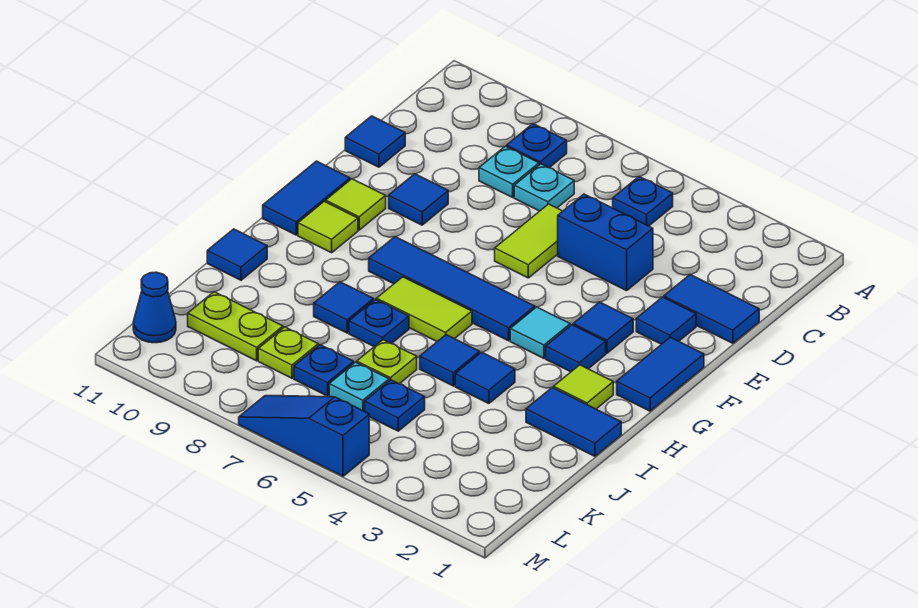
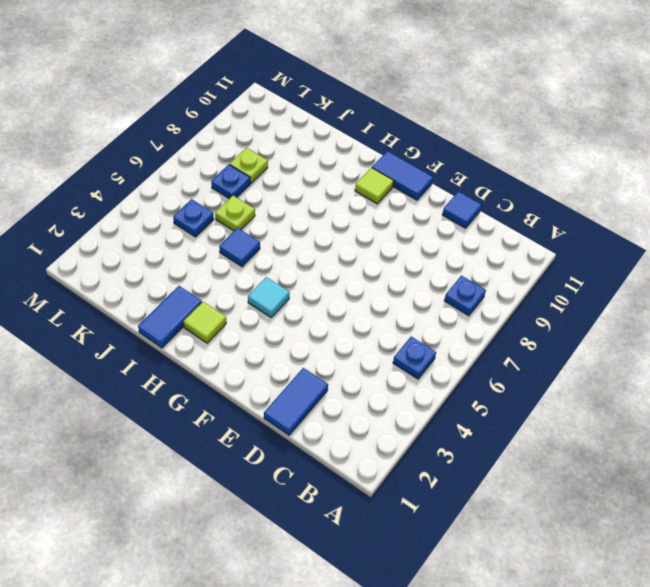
none -> cyan plate C7 level 1
none -> cyan plate C8 level 1
none -> blue brick D4:D5 level 1
none -> lime tile D6:E6 level 1

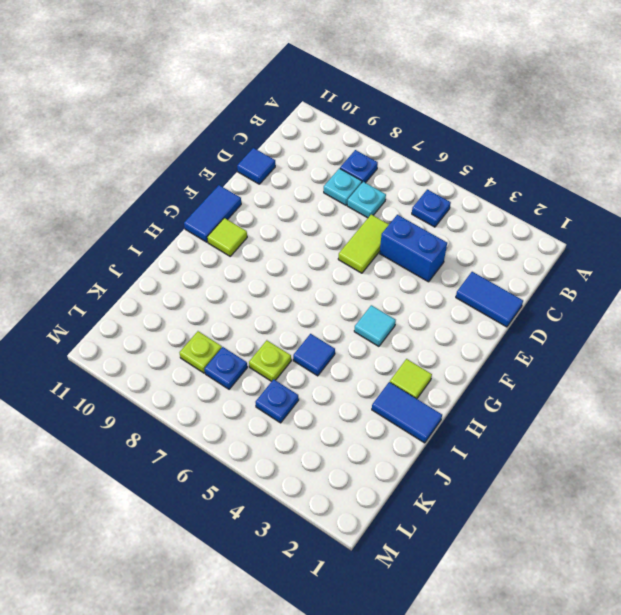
none -> blue tile E2 level 1
none -> blue tile E9 level 1
none -> blue tile F1:G1 level 1
none -> blue tile F3 level 1

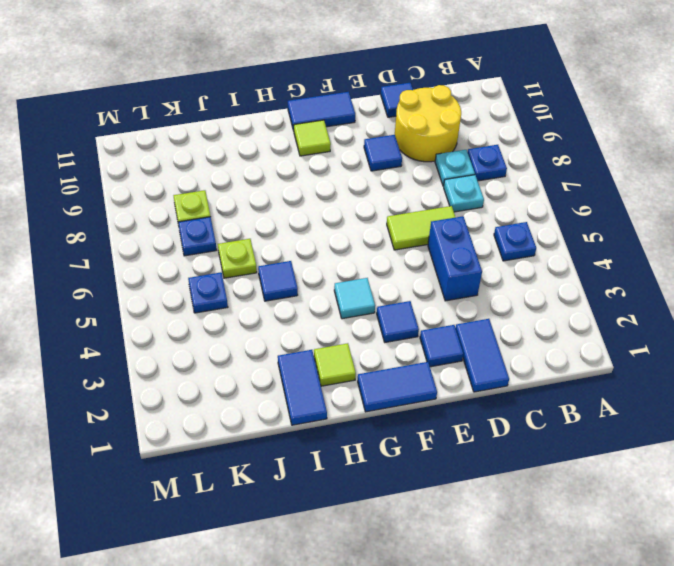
yellow round brick C9:D10 level 1 -> none
none -> lime tile F10 level 1
none -> blue tile G3 level 1
none -> blue tile G5:G8 level 1
none -> lime tile H6:H7 level 1

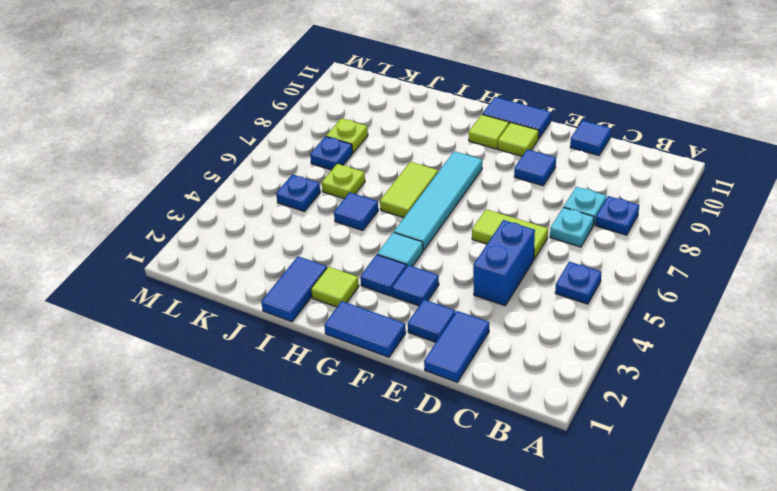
cyan tile G5:G8 level 1 -> blue tile G5:G8 level 1
none -> blue tile I4 level 1
none -> blue plate I7 level 1
none -> blue tile I8 level 1
none -> blue tile I11 level 1

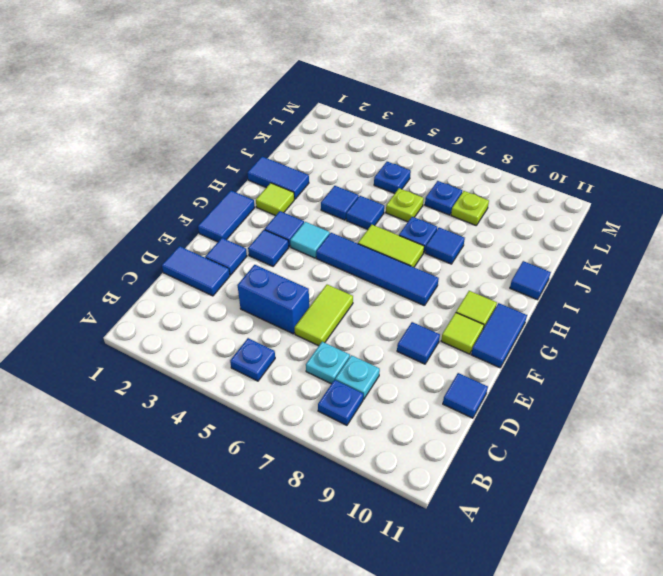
none -> cyan plate K6 level 1
none -> lime plate K9:K10 level 1
none -> blue cone L11 level 1
none -> blue slope M5:M7 level 1 top 5

